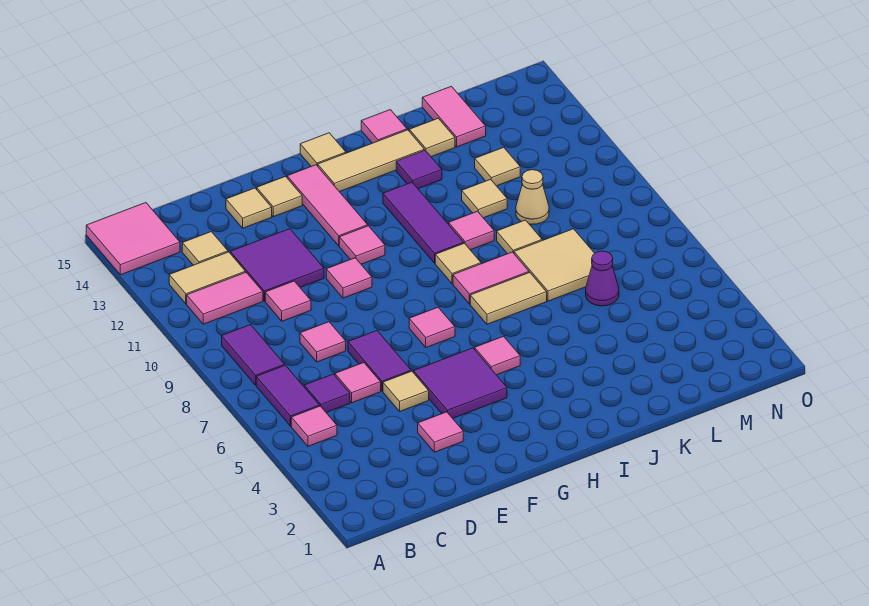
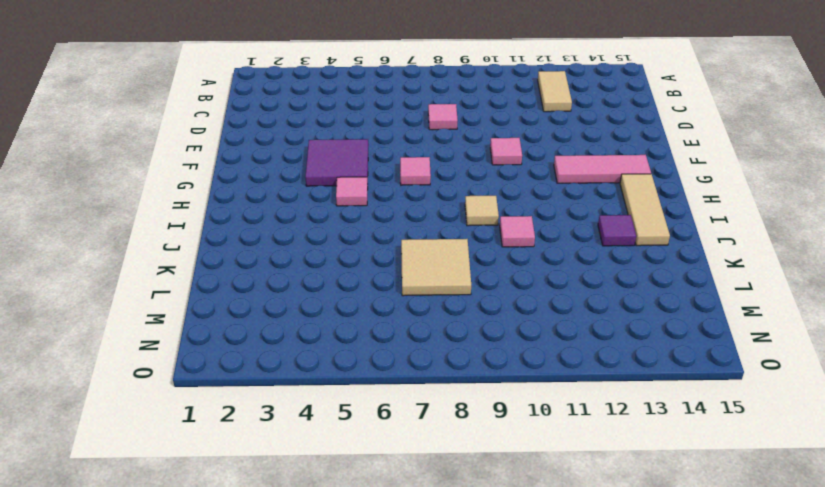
none -> pink tile A14:B15 level 1
none -> pink tile B5 level 1
none -> purple tile B6:B7 level 1
none -> purple tile B8:B9 level 1

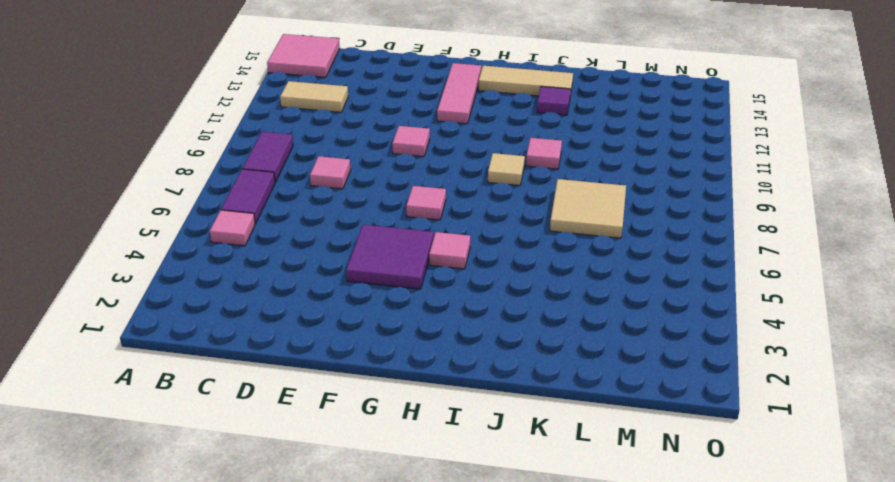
none -> pink tile B11:C11 level 1
none -> purple tile C6 level 1
none -> tan tile C13 level 1
none -> pink tile D6 level 1

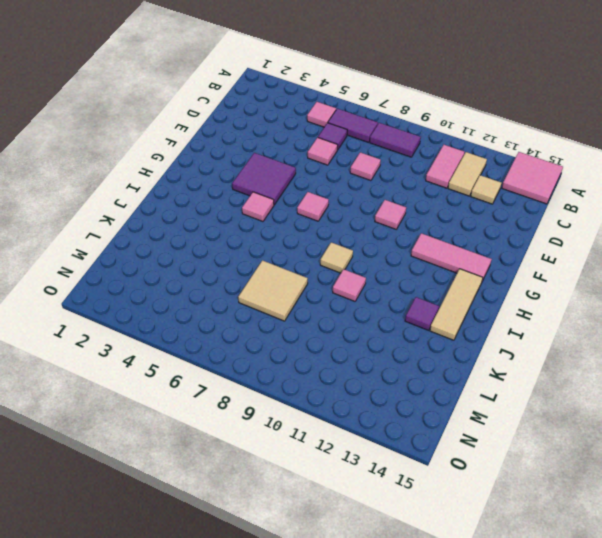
none -> pink tile D10 level 1
none -> purple tile D11:E12 level 1
none -> pink tile E3 level 1
none -> tan tile E5 level 1

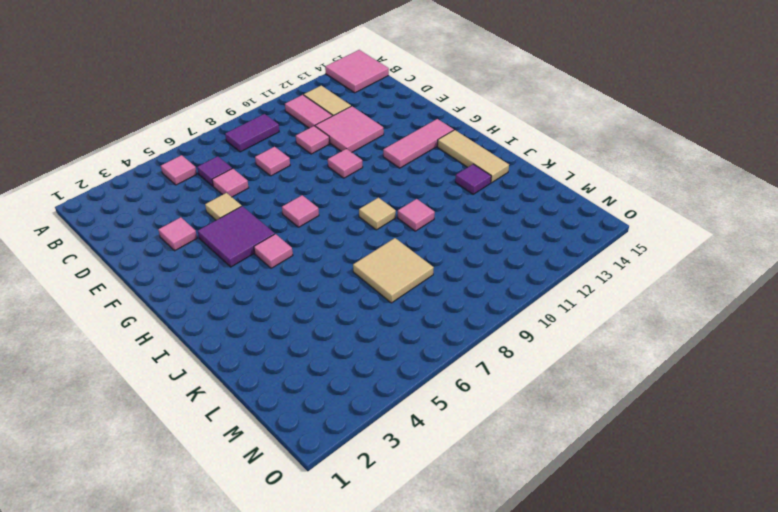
pink tile D11:E12 level 1 -> purple tile D11:E12 level 1
none -> purple tile B6:B7 level 1
none -> tan tile C13 level 1
none -> purple tile E6:E7 level 1
none -> tan tile E14 level 1

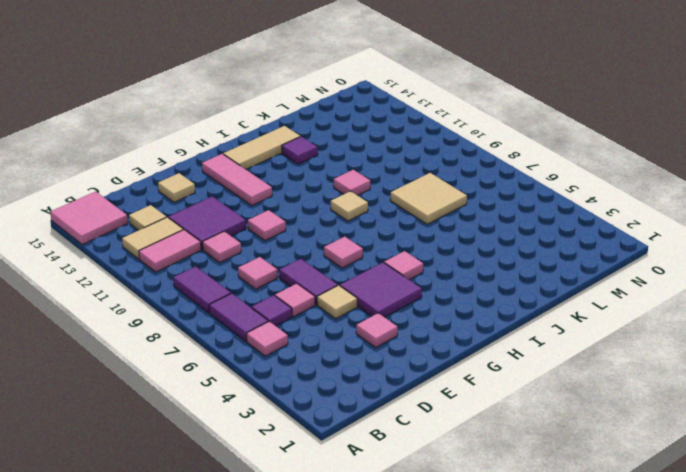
none -> tan tile F14 level 1
none -> pink tile G11 level 1
none -> tan tile H15 level 1
none -> tan tile I7:J7 level 1

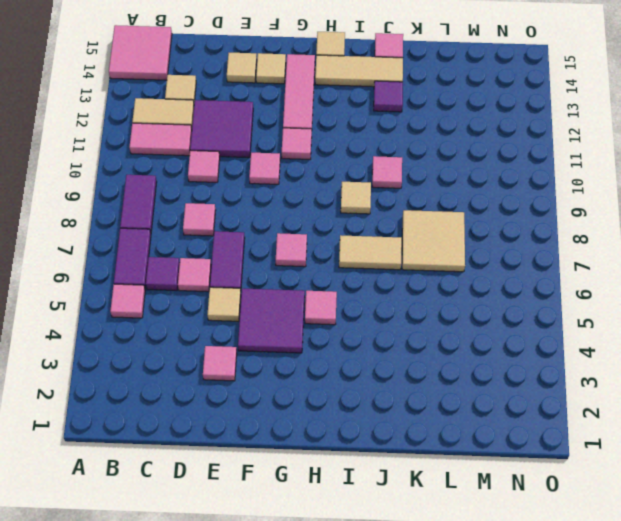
none -> pink tile I8:J8 level 1
none -> purple tile I10:I12 level 1
none -> tan tile K9 level 1
none -> tan tile K11 level 1

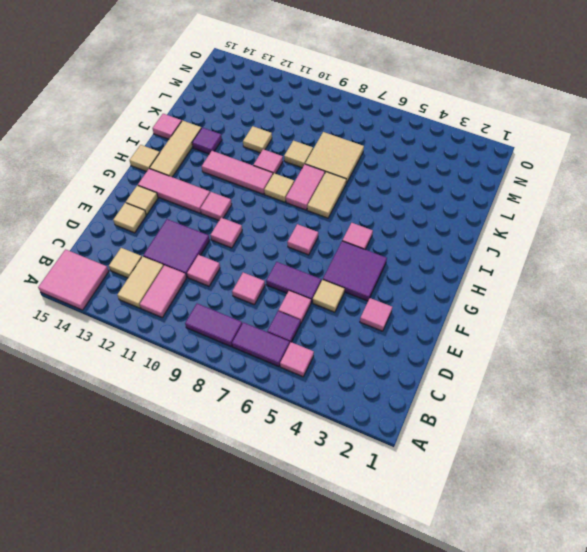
pink tile I10:I12 level 1 -> purple tile I10:I12 level 1
none -> tan tile K14 level 1
none -> purple cone L6 level 1
none -> tan cone L10 level 1
none -> tan tile L12 level 1

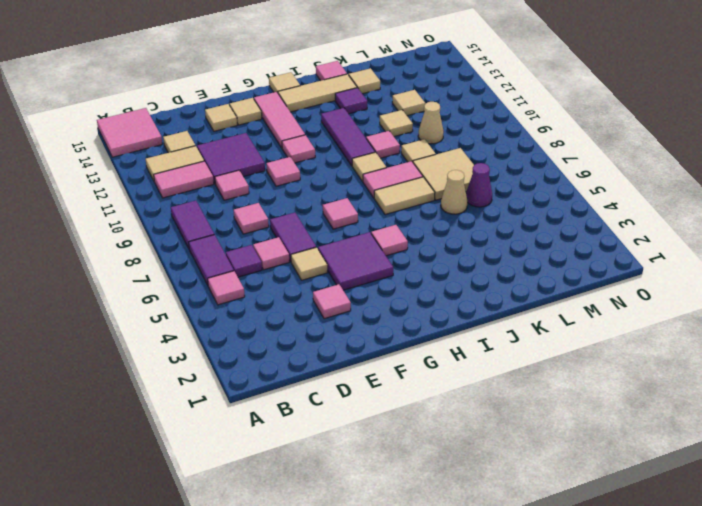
tan cone K6 level 1 -> none
none -> pink tile L14:L15 level 1

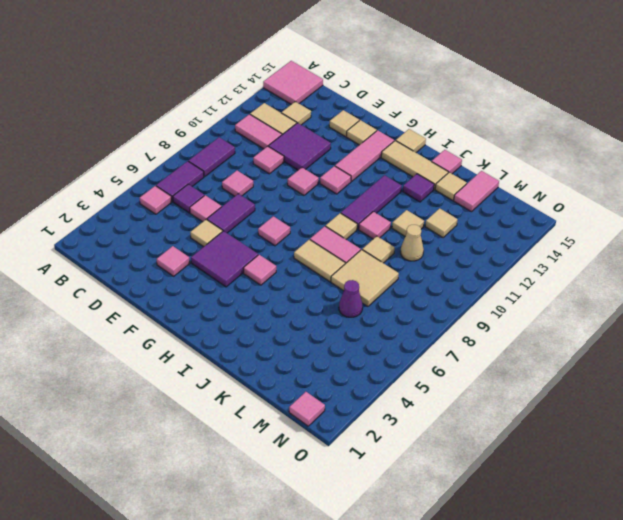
pink tile N1 level 1 -> none

